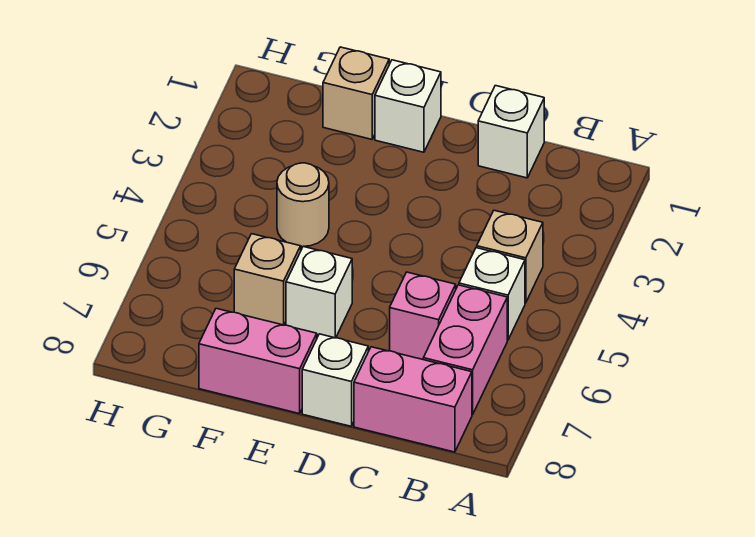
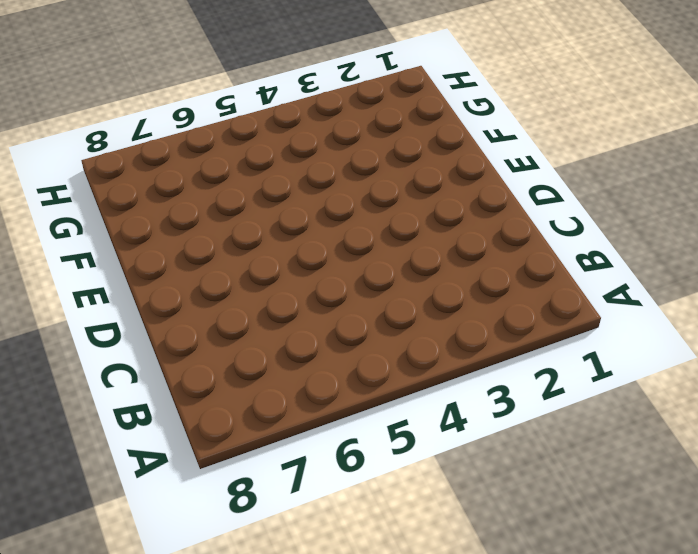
none -> tan brick B4 level 1
none -> white brick B5 level 1
none -> pink brick B6:B7 level 1

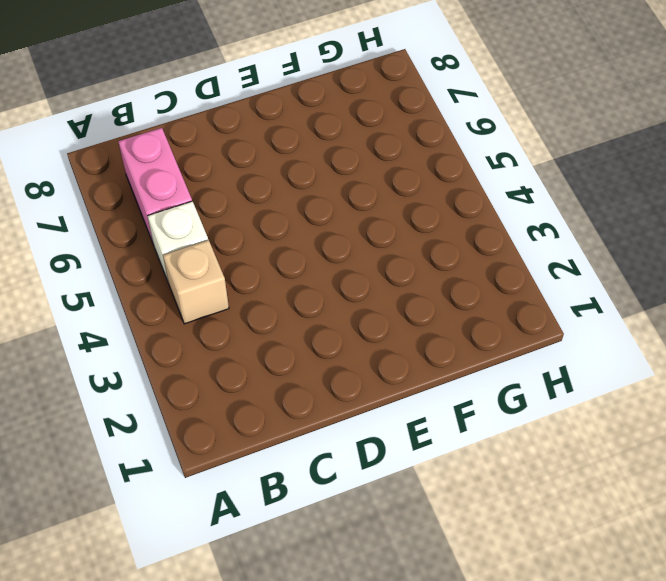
none -> pink brick B8:C8 level 1
none -> white brick C1 level 1
none -> pink brick C6 level 1

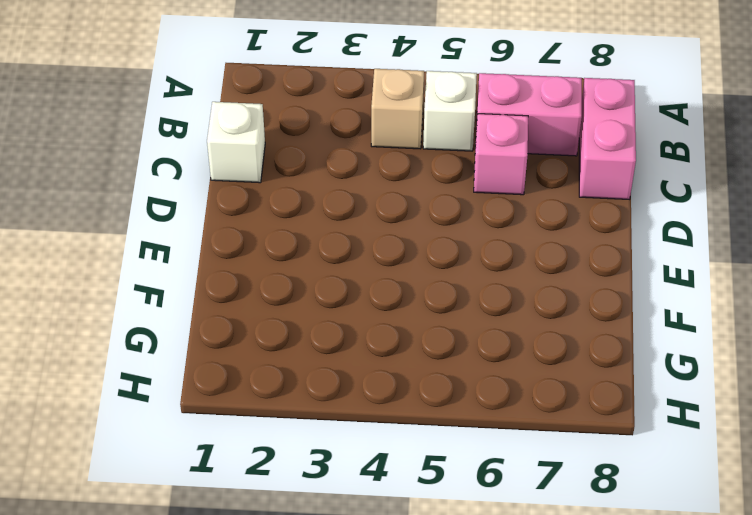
none -> white brick D8 level 1
none -> white brick E1 level 1
none -> white brick E6 level 1

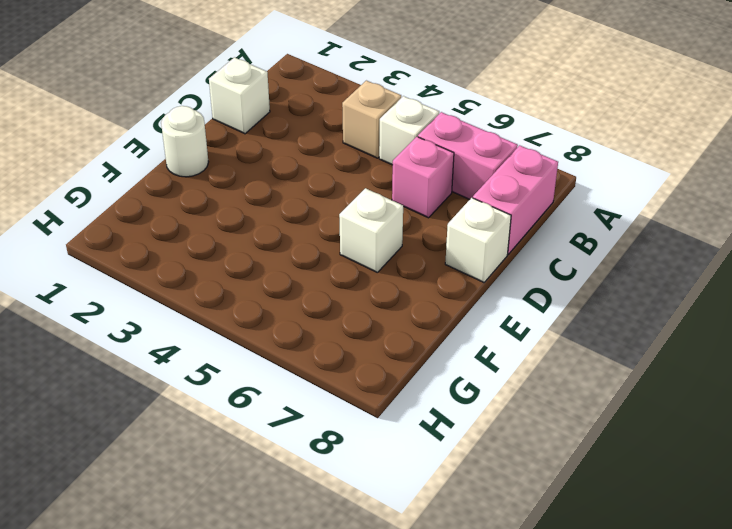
white round brick E1 level 1 -> white brick E1 level 1
none -> pink brick E8:F8 level 1
none -> tan brick F1 level 1
none -> tan round brick F4 level 1

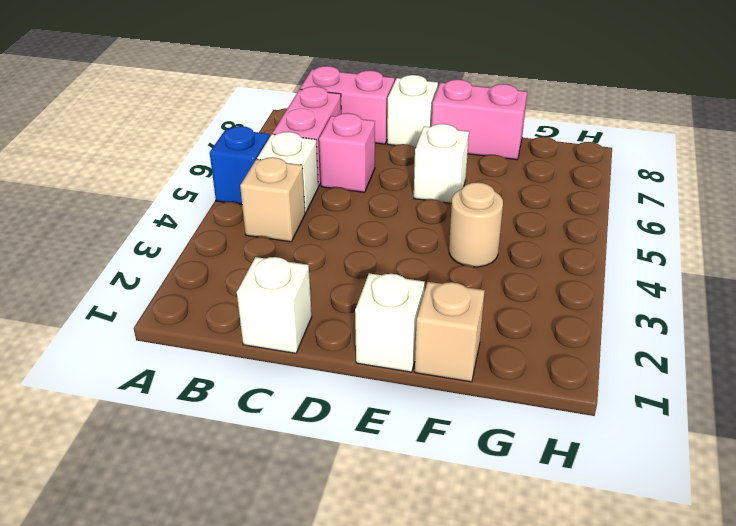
blue brick A5 level 1 -> none
none -> tan brick F6 level 1

